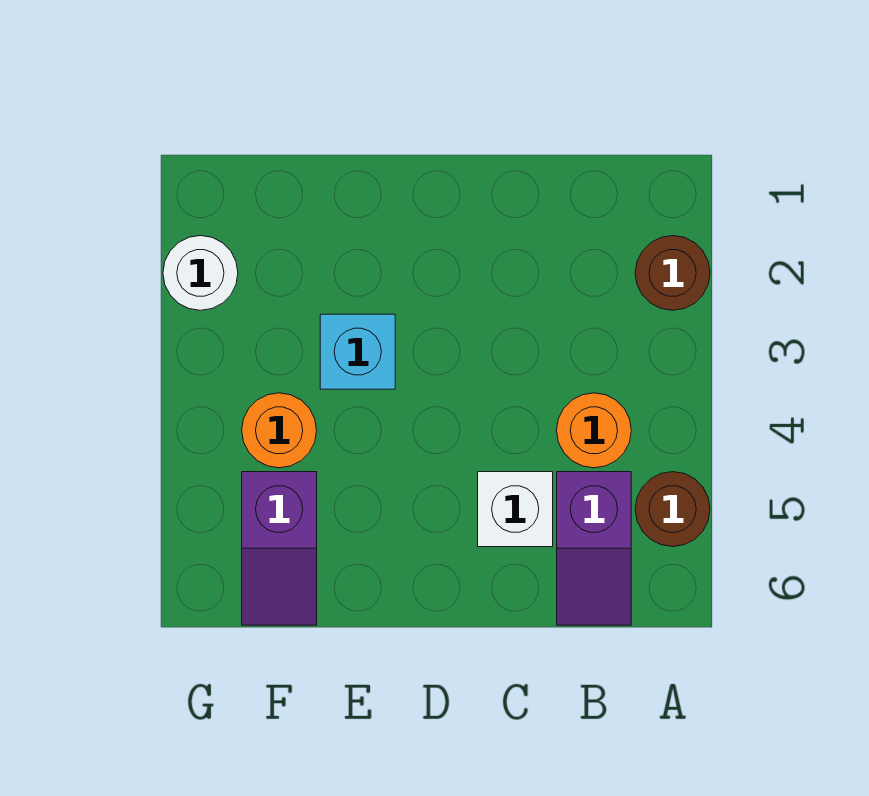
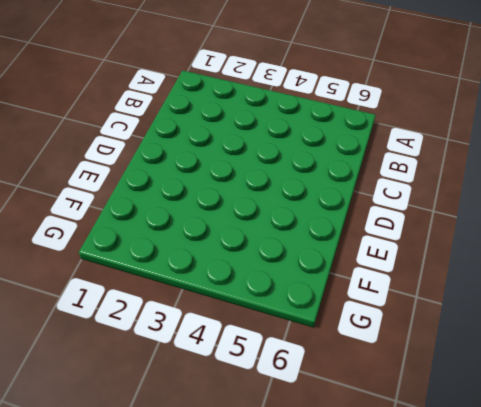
none -> brown round brick A2 level 1
none -> brown round brick A5 level 1

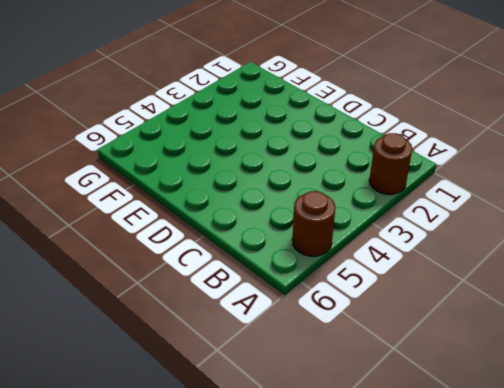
none -> orange round brick B4 level 1
none -> purple slope B5:B6 level 1 top 5

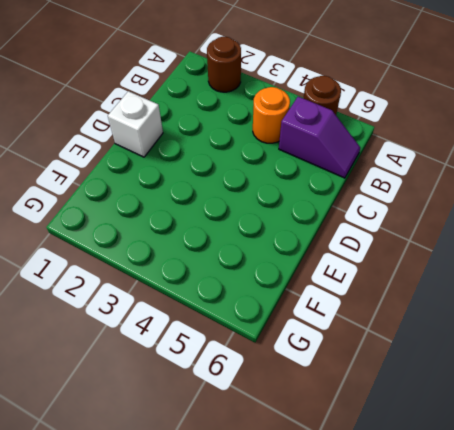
white brick D1 level 1 -> white brick C5 level 1
none -> cyan brick E3 level 1
none -> orange round brick F4 level 1

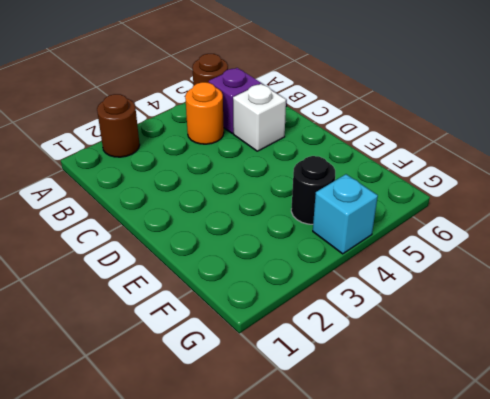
black round brick F4 level 1 -> orange round brick F4 level 1
cyan brick G4 level 1 -> cyan brick E3 level 1
none -> purple slope F5:F6 level 1 top 5
none -> white round brick G2 level 1

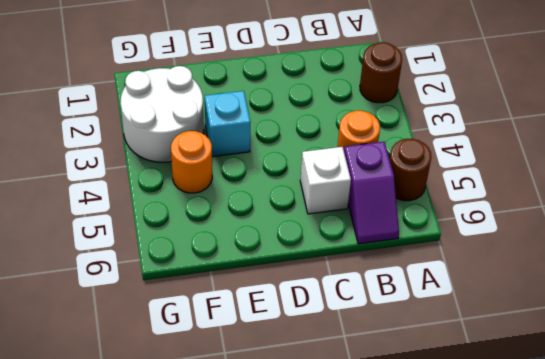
white round brick F2:G3 level 1 -> white round brick G2 level 1
none -> purple slope F5:F6 level 1 top 5

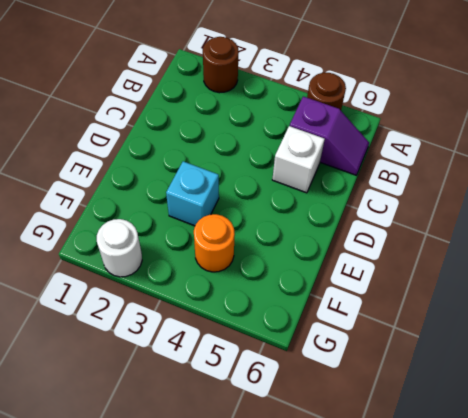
none -> orange round brick B4 level 1
none -> purple slope F5:F6 level 1 top 5

